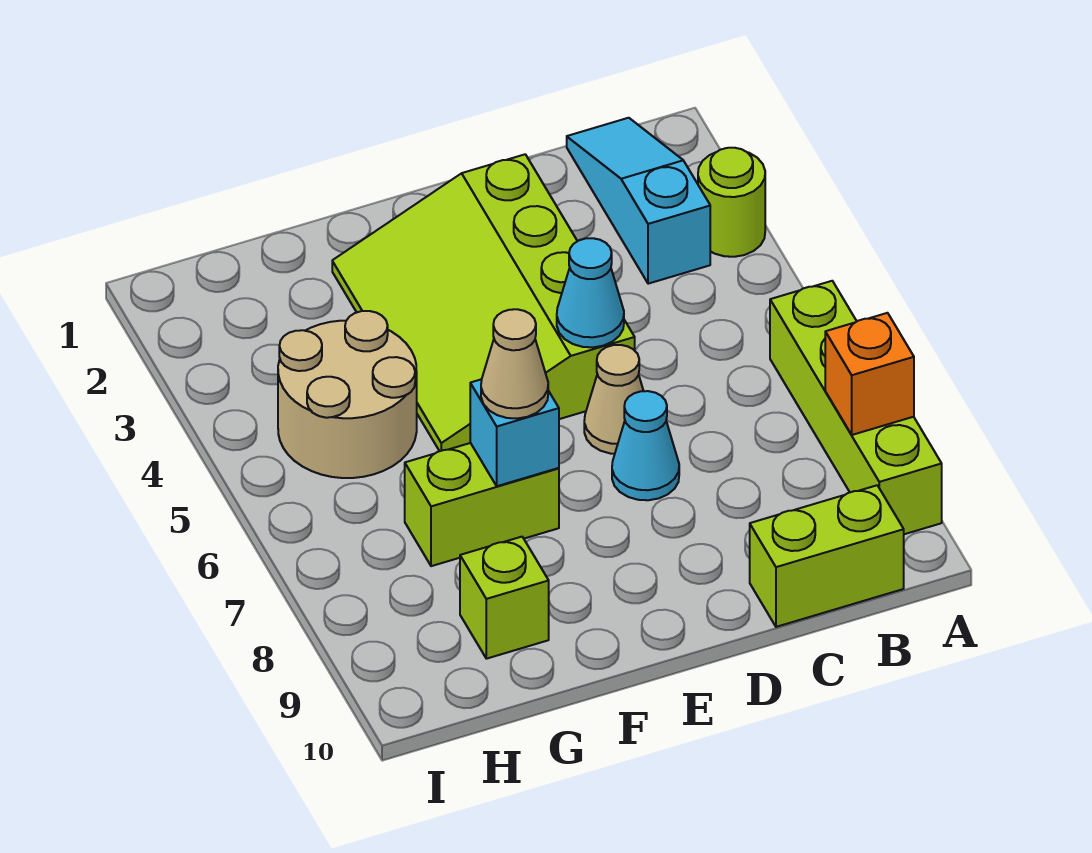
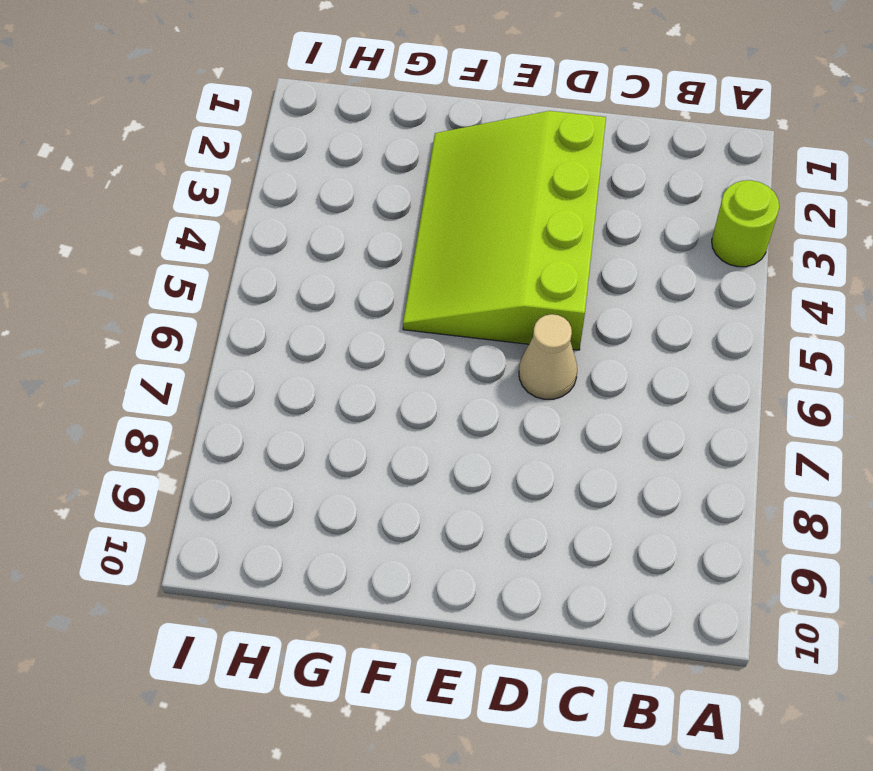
none -> lime brick A6:A9 level 1
none -> cyan slope B1:B3 level 1 top 3
none -> lime brick B10:C10 level 1

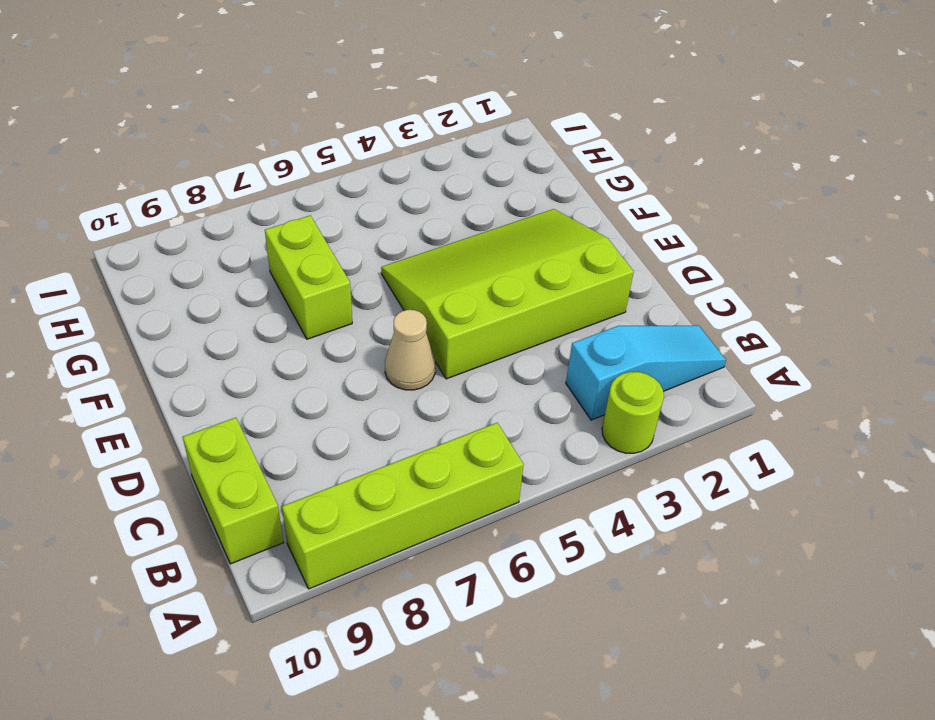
none -> cyan cone D7 level 1
none -> tan round brick G4:H5 level 1
none -> lime brick G9 level 1

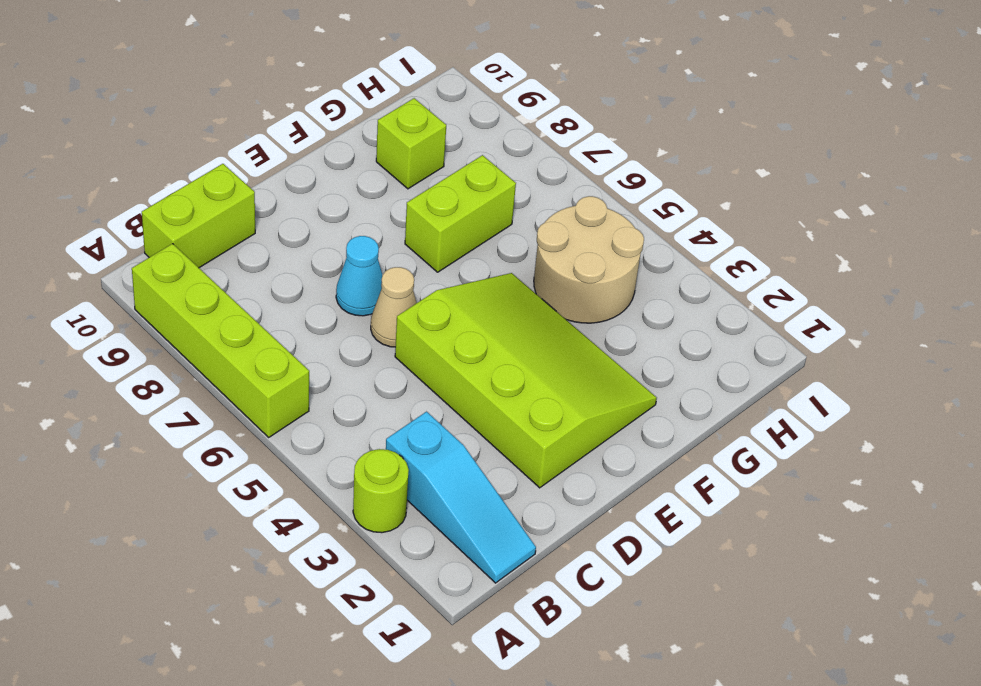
none -> orange brick A8 level 2
none -> cyan cone D5 level 2
none -> cyan brick F7 level 2

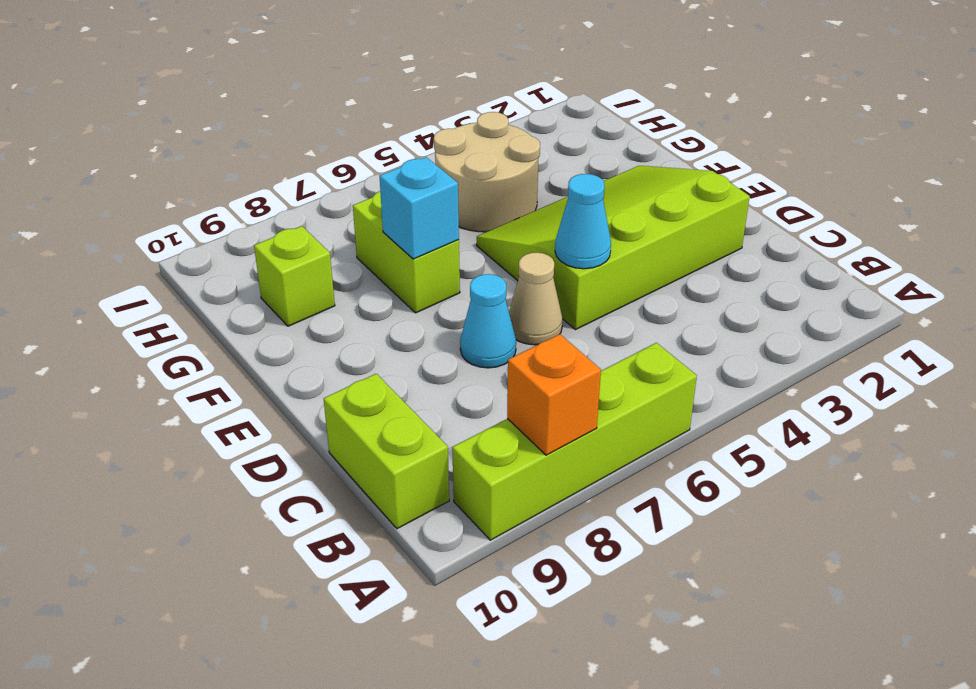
none -> lime round brick A3 level 1
none -> cyan slope B1:B3 level 1 top 3
none -> tan cone F7 level 3

